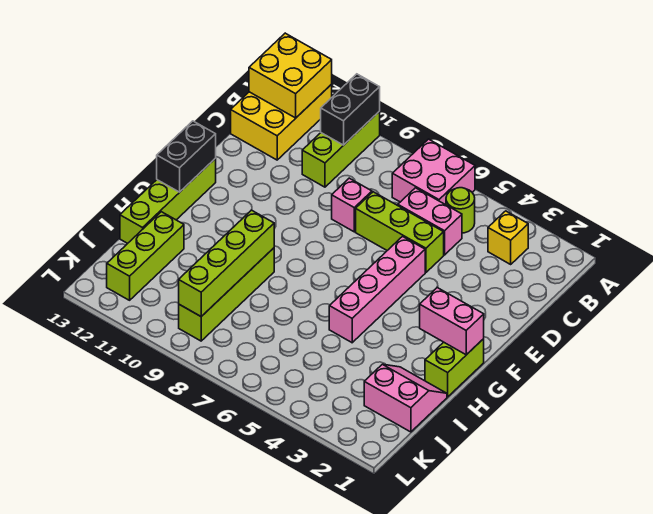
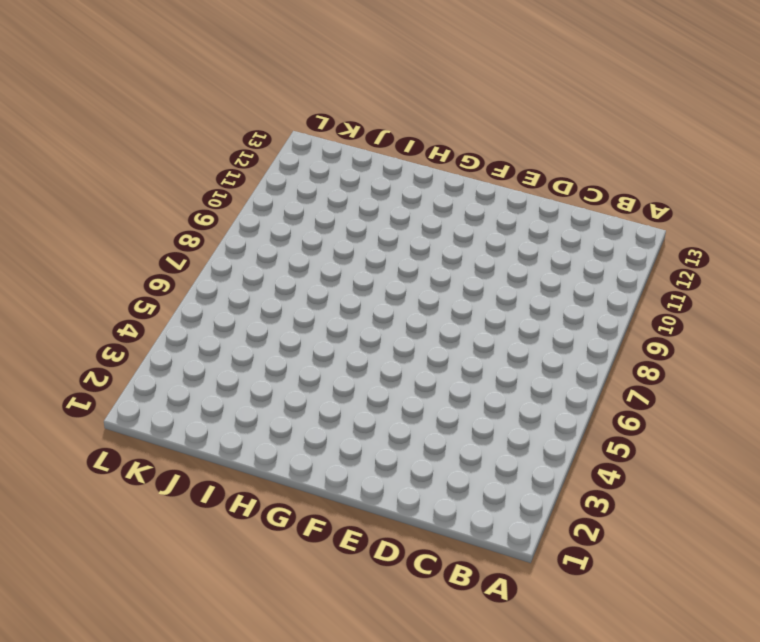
none -> pink brick A6:B7 level 1
none -> lime brick A10:C10 level 1
none -> yellow brick A12:C13 level 1

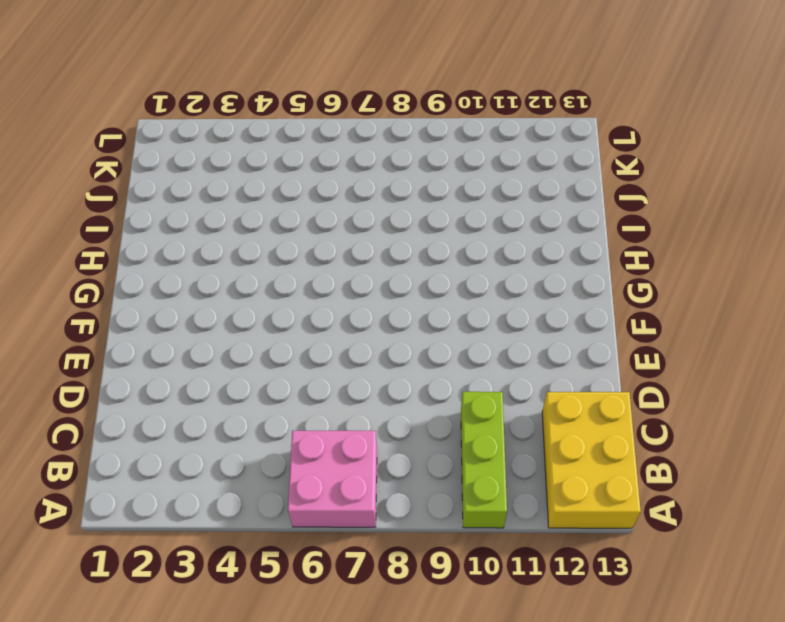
none -> yellow brick B3 level 1
none -> lime round brick B5 level 1
none -> pink brick C5:C6 level 1

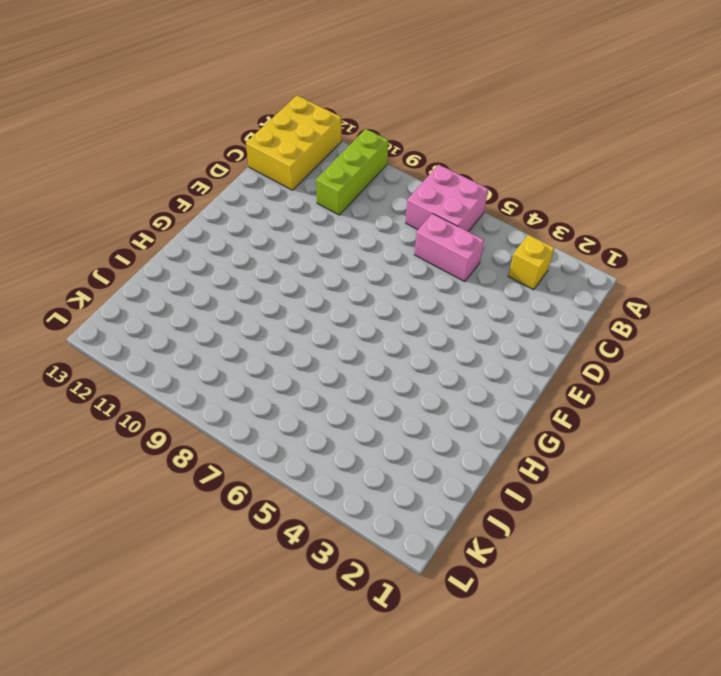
none -> lime round brick B5 level 1
none -> lime brick D5:D7 level 1
none -> pink brick D8 level 1

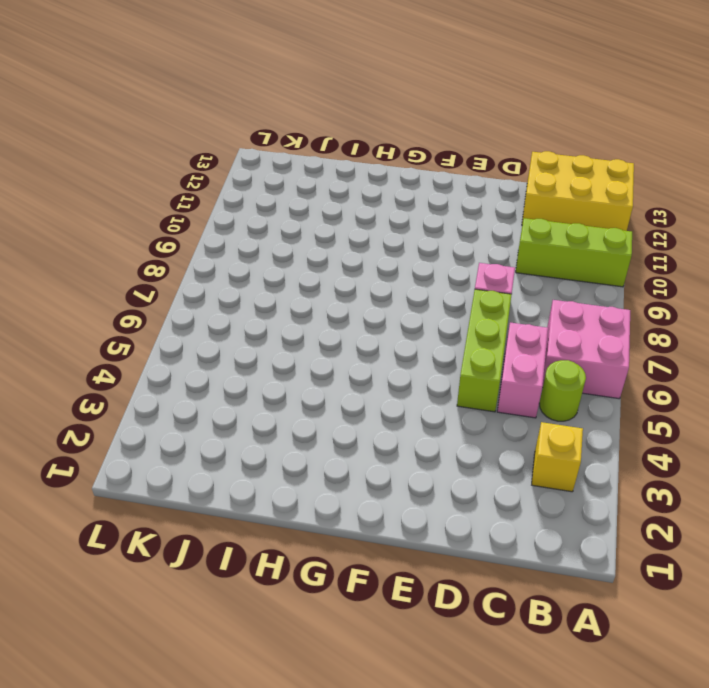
none -> pink brick E5:H5 level 1
none -> lime brick F13:I13 level 1
none -> lime brick G1:H1 level 1

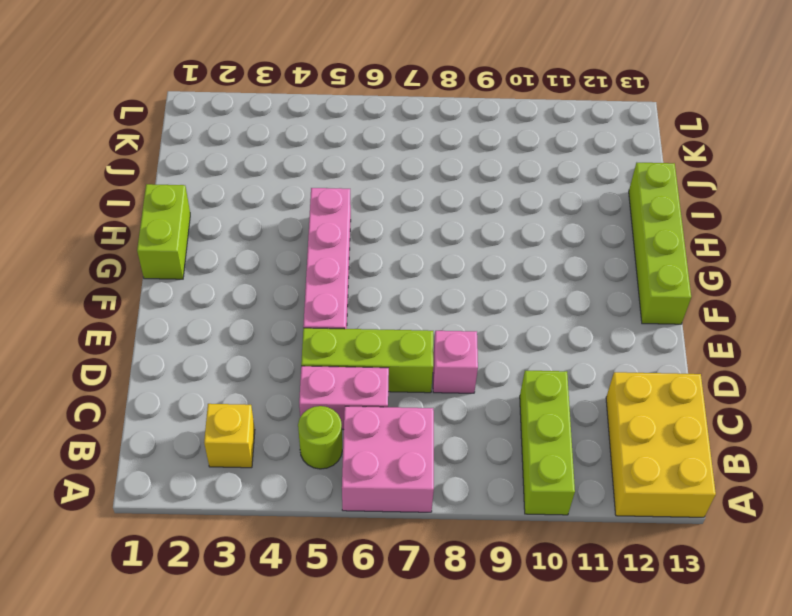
none -> lime brick H9:K9 level 1
none -> pink slope I1:J2 level 1 top J
none -> lime brick I12:K12 level 1

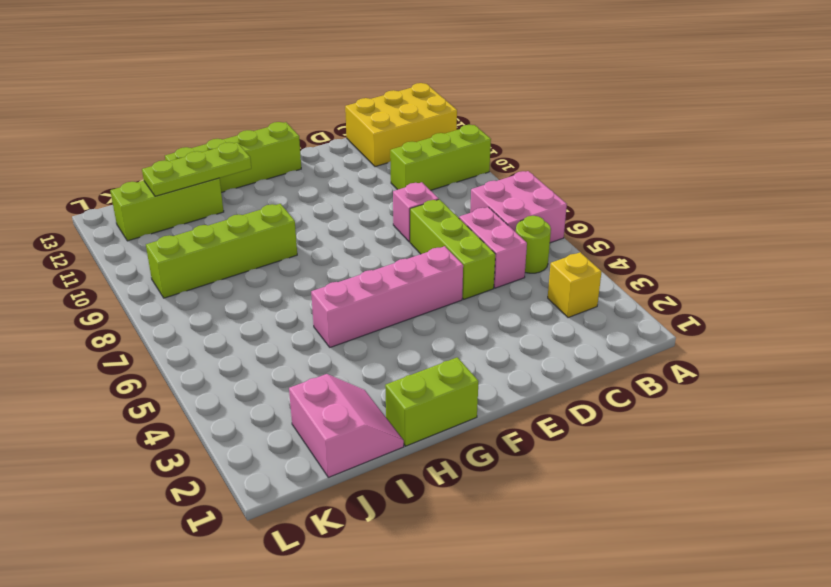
lime plate H12:J12 level 2 -> none
none -> black brick A10:B10 level 2
none -> yellow brick A12:B13 level 2
none -> black brick F13:G13 level 2

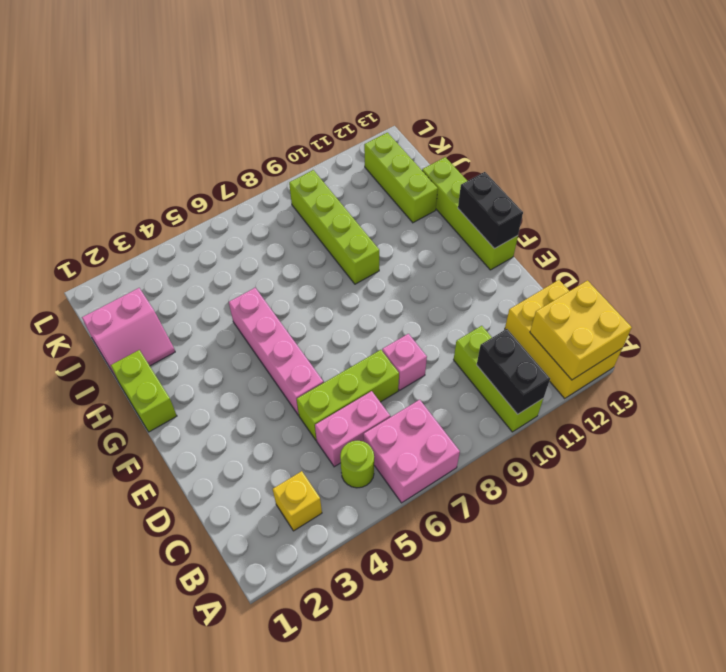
none -> pink brick G1:G2 level 2
none -> lime brick H9:K9 level 2

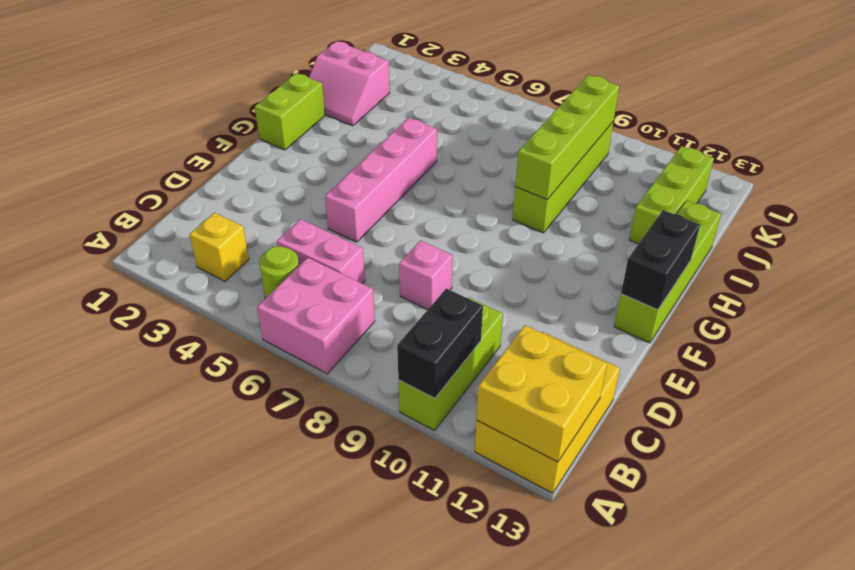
none -> lime brick D5:D7 level 1
none -> pink brick G1:G2 level 2

